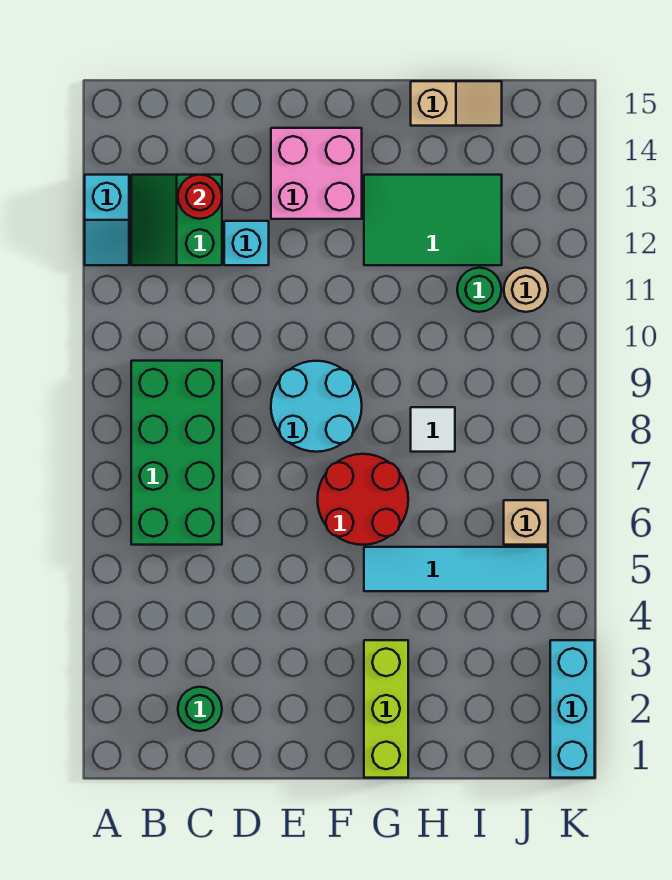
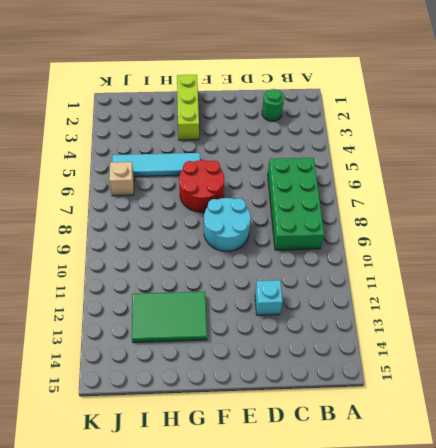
none -> cyan slope A12:A13 level 1 top 13
none -> green slope B12:C13 level 1 top C
none -> pink brick E13:F14 level 1

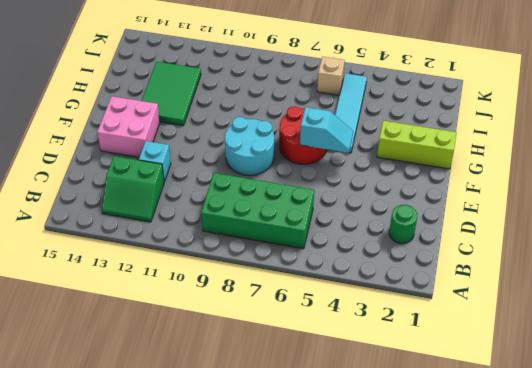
cyan slope F5:F6 level 2 top 6 -> cyan slope A12:A13 level 1 top 13
none -> white tile H8 level 1
none -> tan slope H15:I15 level 1 top H
none -> green round brick I11 level 1

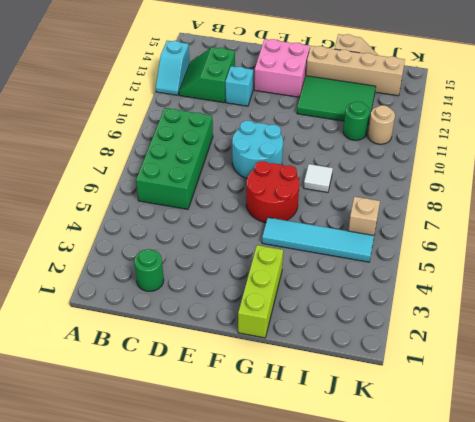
tan brick G14:J14 level 1 -> none
none -> cyan brick K1:K3 level 1
none -> red round brick C13 level 2

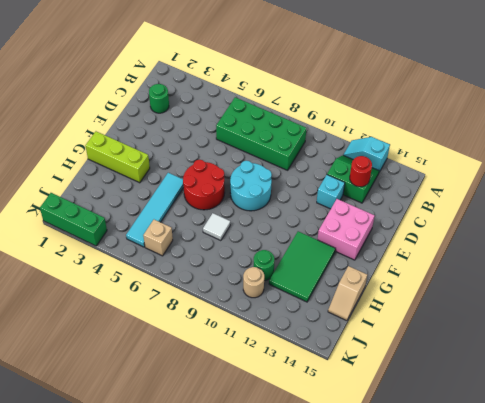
green brick K1:K3 level 1 -> cyan brick K1:K3 level 1

